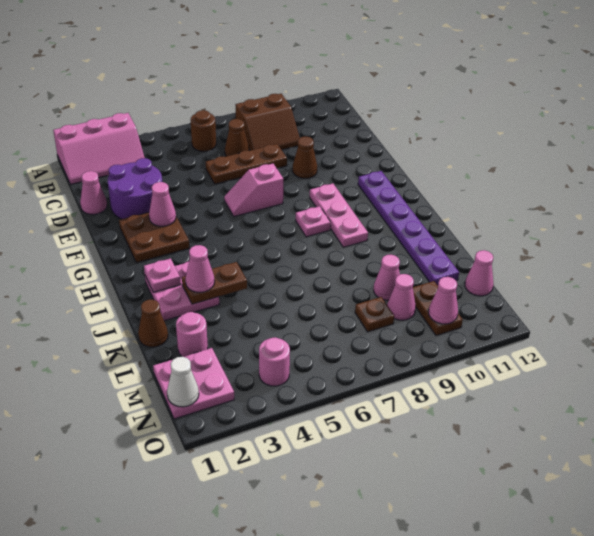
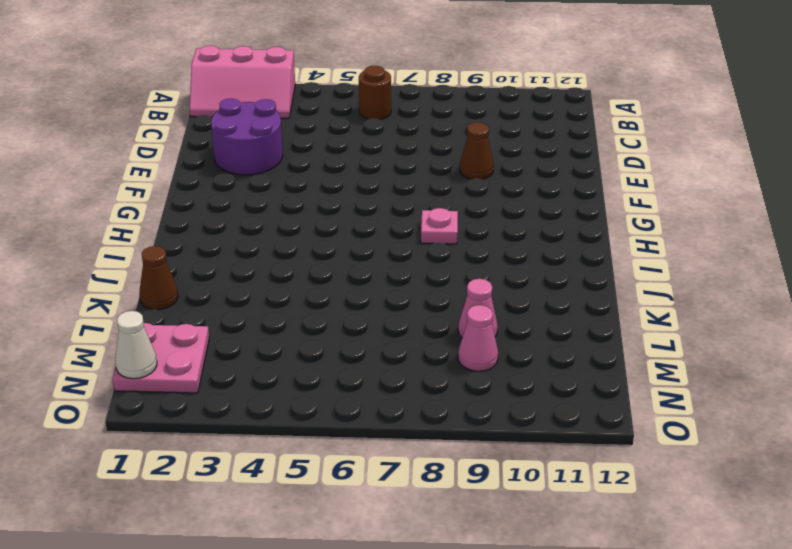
none -> brown slope B8:C9 level 1 top B
none -> brown cone C7 level 1
none -> pink cone D1 level 1

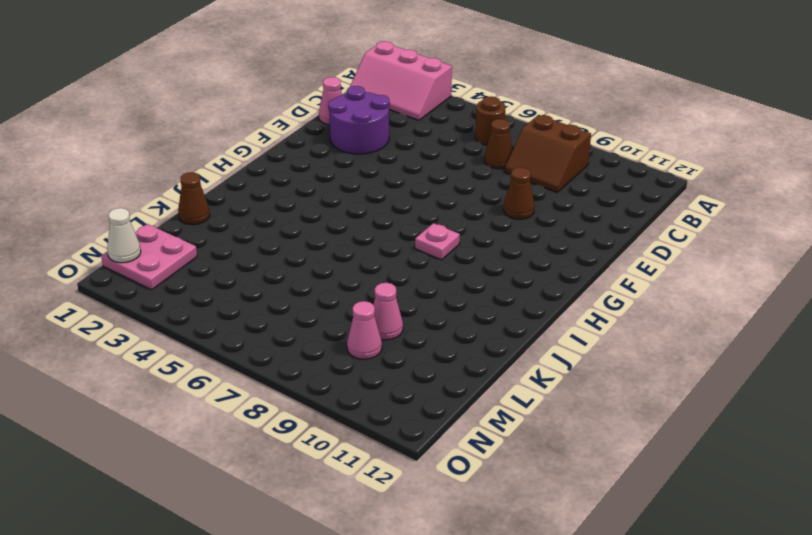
none -> brown plate D6:D8 level 1
none -> brown plate F2:G3 level 1
none -> pink slope F6:F7 level 1 top 7

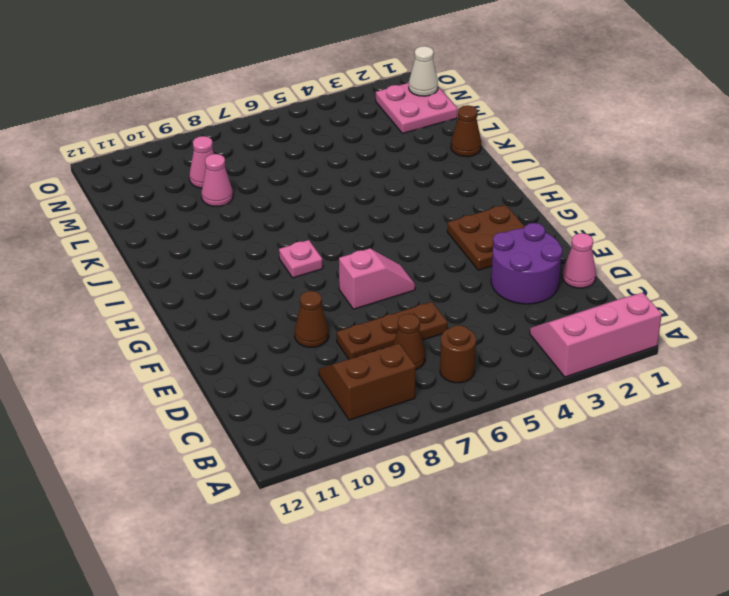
none -> pink plate G9:I9 level 1
none -> purple plate G11:L11 level 1
none -> pink plate I2:J3 level 1

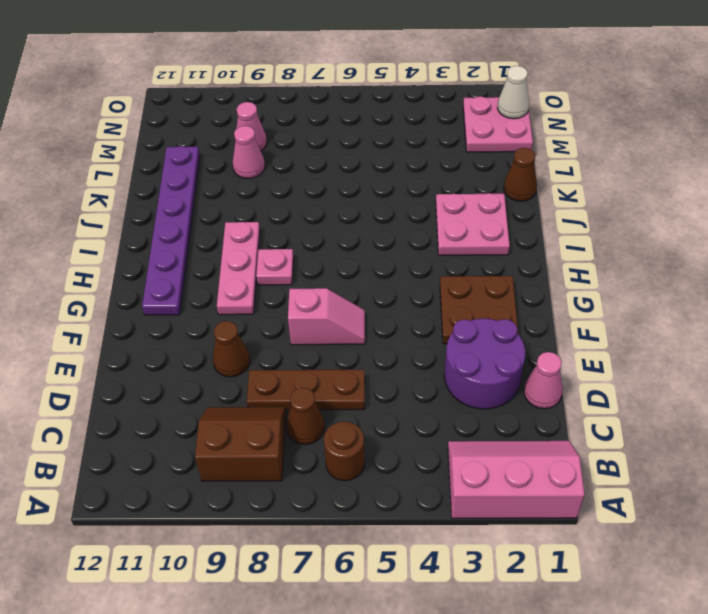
none -> pink round brick L2 level 1
none -> brown plate M8 level 1
none -> brown plate M10:N10 level 1

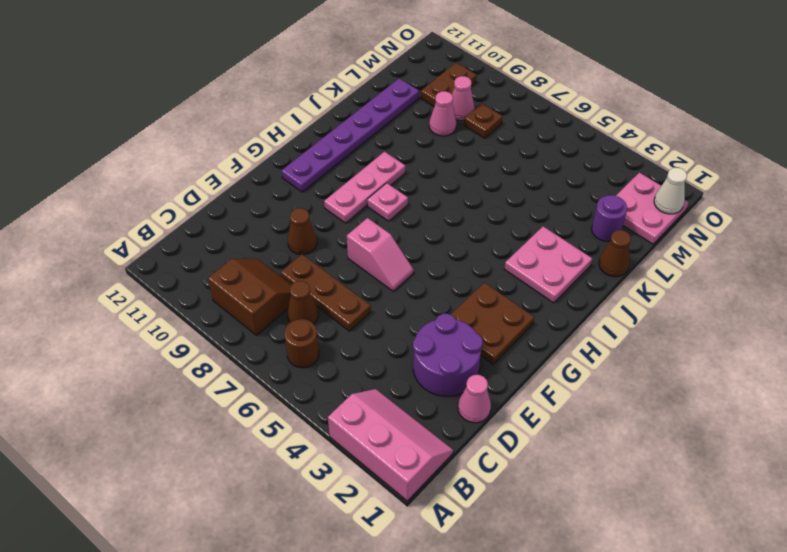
purple round brick L2 level 1 -> pink round brick L2 level 1
none -> pink cone M12 level 1
none -> pink round brick N4 level 1
none -> pink cone F3 level 2

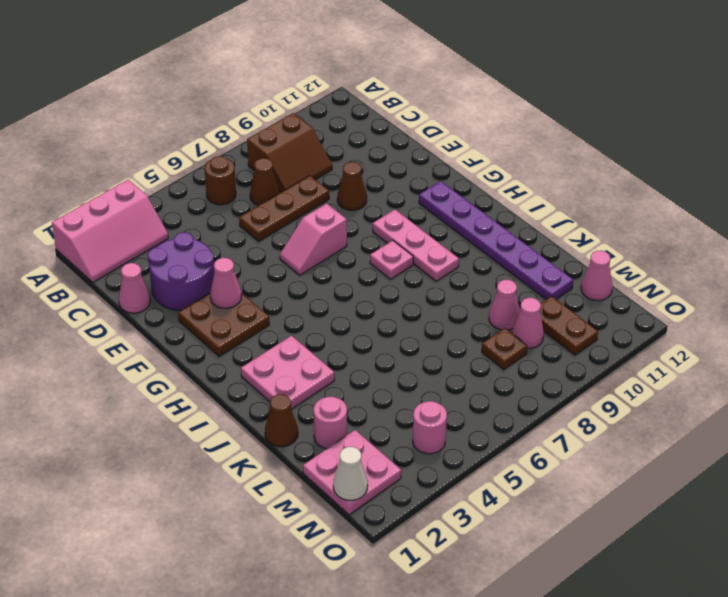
none -> pink plate I2 level 2
none -> brown plate J3:J4 level 2
none -> pink cone N10 level 2

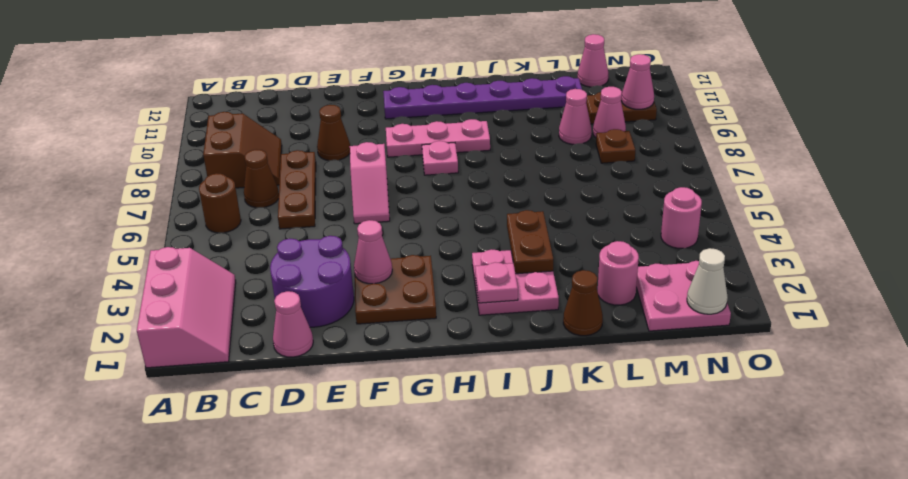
none -> pink cone J3 level 3

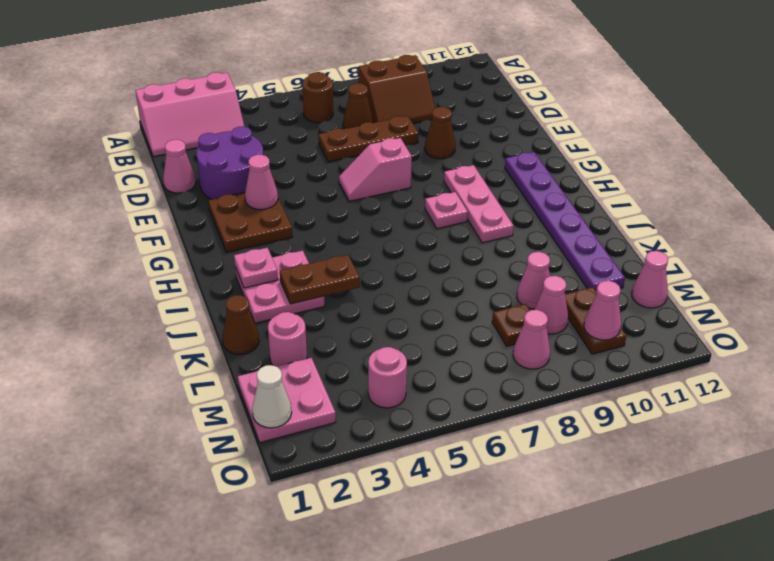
pink cone N8 level 1 -> pink cone J3 level 3

